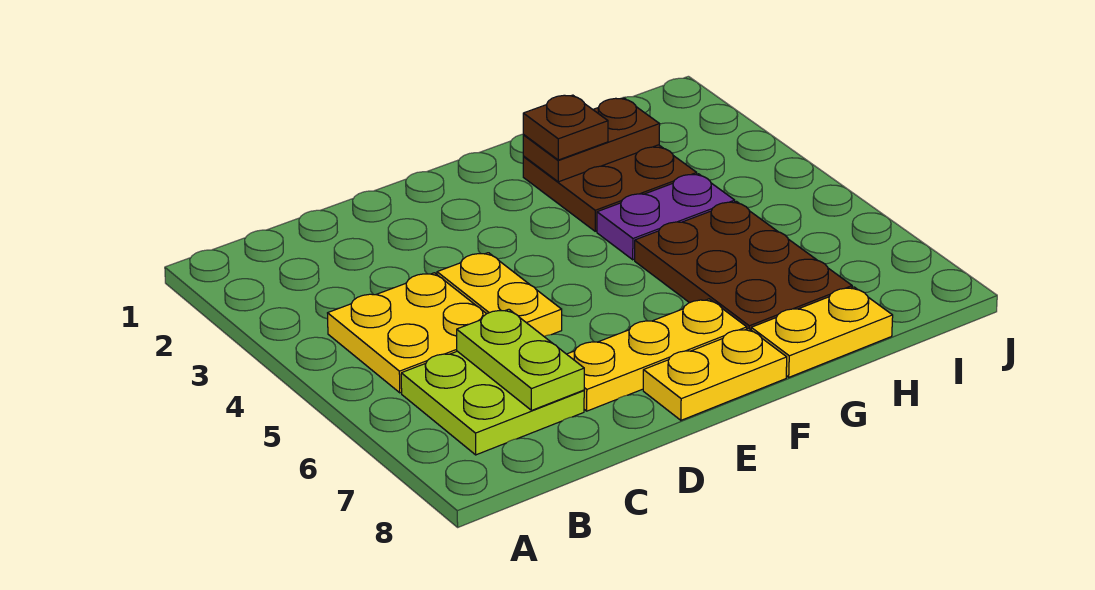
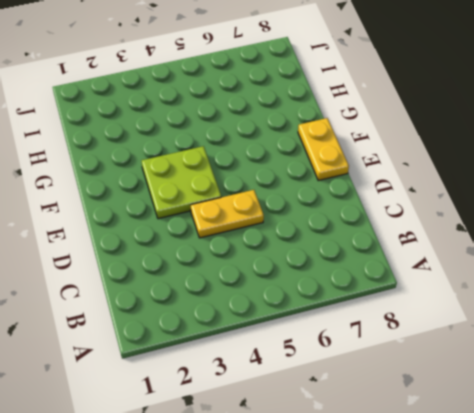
lime plate E3:F4 level 1 -> lime plate B6:C7 level 1
none -> yellow plate B4:C5 level 1
none -> yellow plate D7:F7 level 1
none -> brown plate G2:H3 level 1

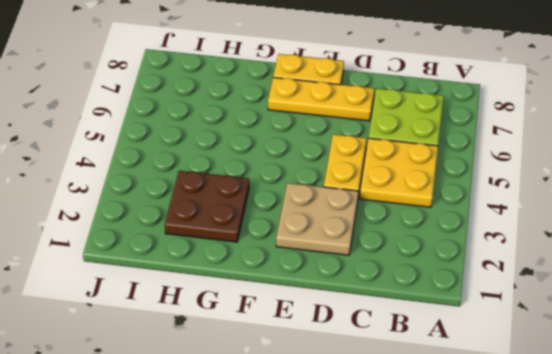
tan plate D2:E3 level 1 -> none
none -> purple plate G4:H4 level 1
none -> brown plate G5:H7 level 1
none -> yellow plate G8:H8 level 1

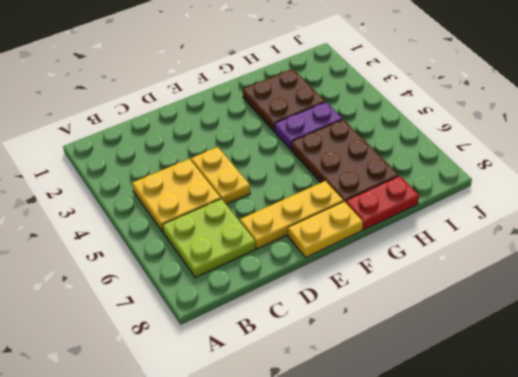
red plate G8:H8 level 1 -> yellow plate G8:H8 level 1
none -> lime plate C6:C7 level 2
none -> brown plate G2:H2 level 2
none -> brown plate G2 level 3

